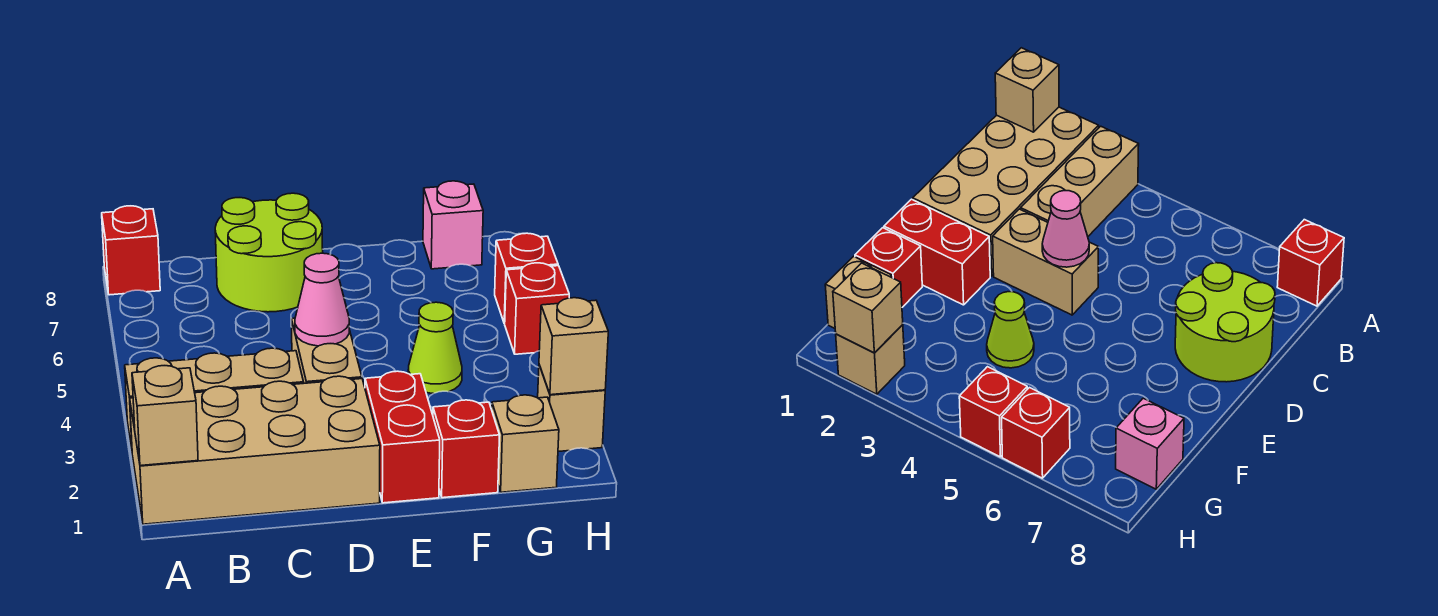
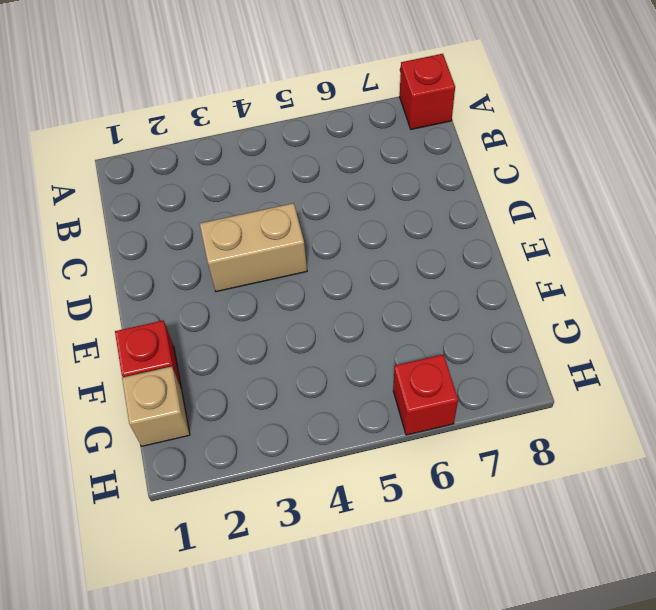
none -> tan brick A1:D2 level 1
none -> tan brick A3:C3 level 1
none -> lime round brick C7:D8 level 1

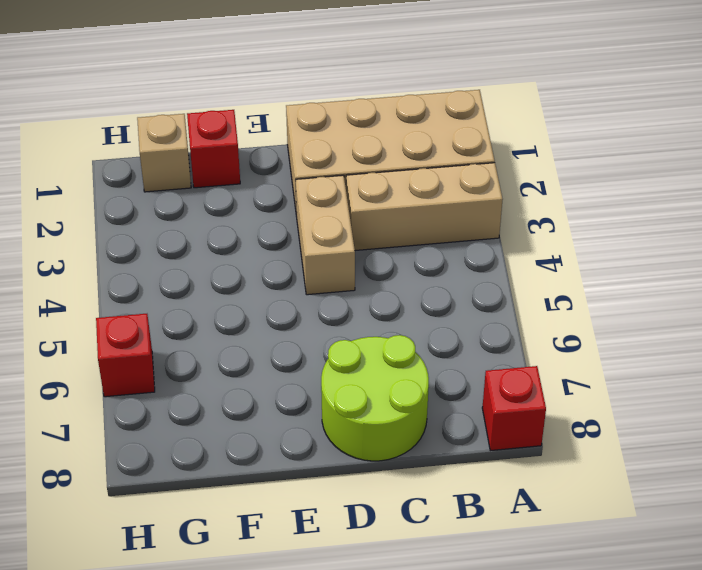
none -> red brick E1:E2 level 1
none -> lime cone F4 level 1
none -> pink brick G8 level 1

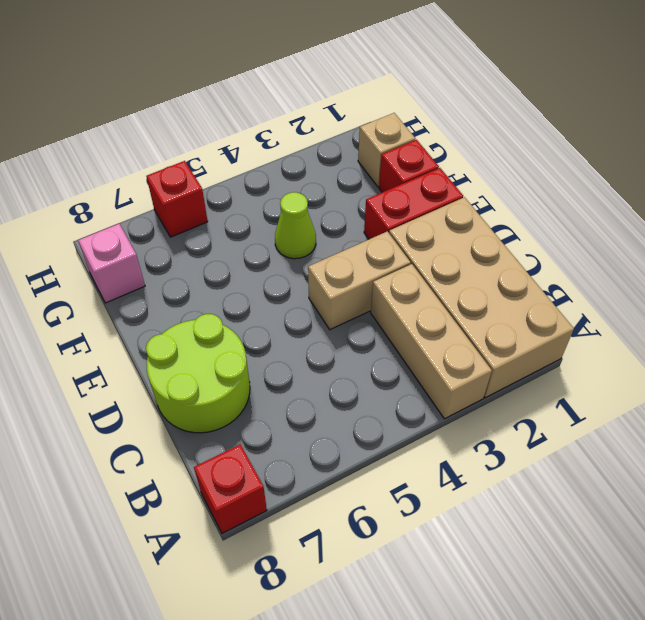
none -> tan brick H2 level 1
none -> red brick H5 level 1
none -> tan brick A1 level 2

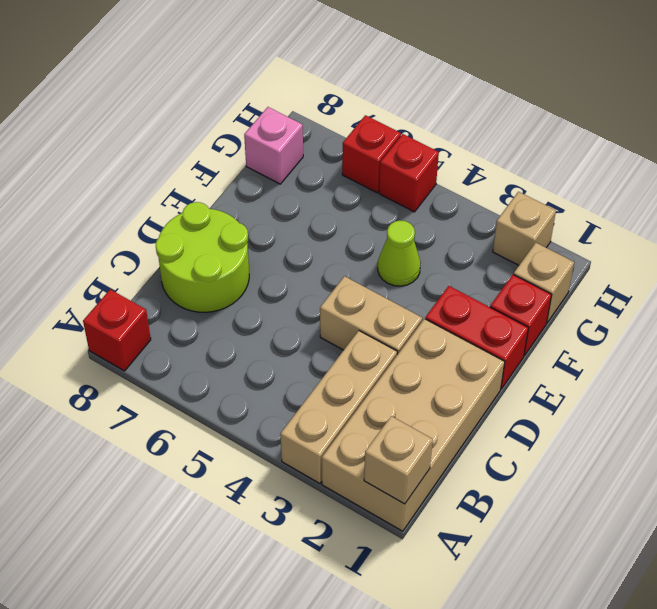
none -> pink cone D4 level 2
none -> tan brick H2 level 2

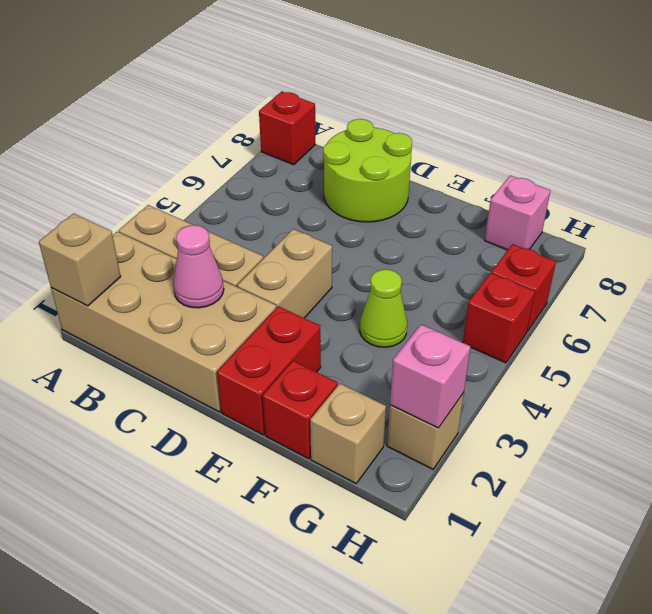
pink cone C2 level 2 -> pink cone D4 level 2
pink brick H2 level 2 -> tan brick H2 level 2

